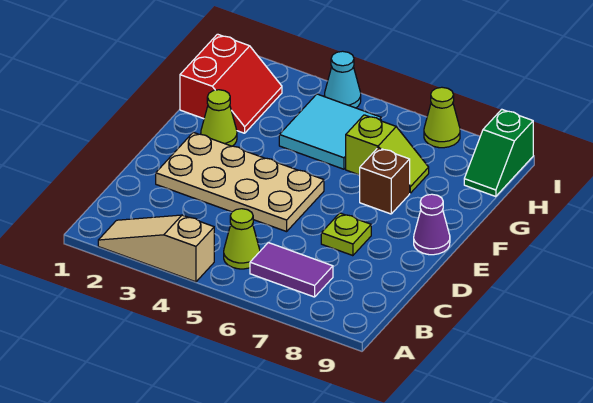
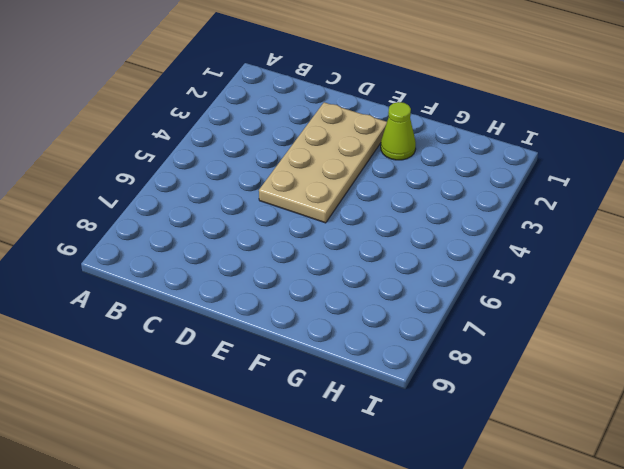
none -> tan slope A2:A4 level 1 top 4
none -> lime cone B5 level 1
none -> purple tile B6:B7 level 1

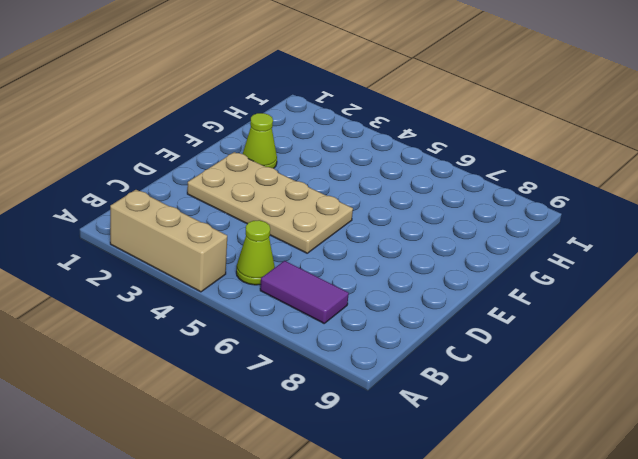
tan brick A2:A4 level 1 -> tan slope A2:A4 level 1 top 4
none -> lime plate D7 level 1
none -> purple cone E9 level 1
none -> brown brick F7 level 1

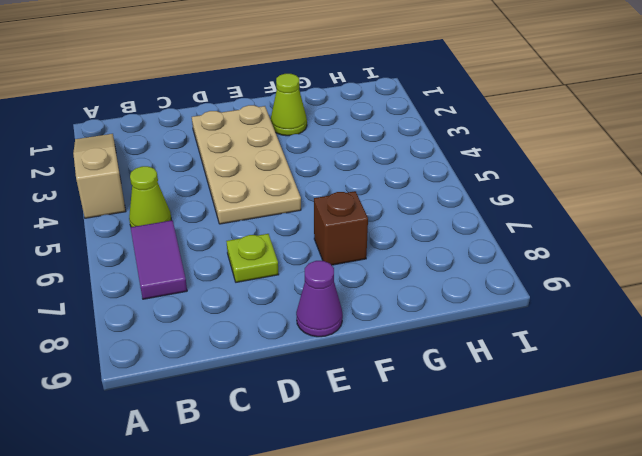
none -> red slope G1:H2 level 1 top 1
none -> cyan tile G4:H5 level 1
none -> lime slope G6:G7 level 1 top 6

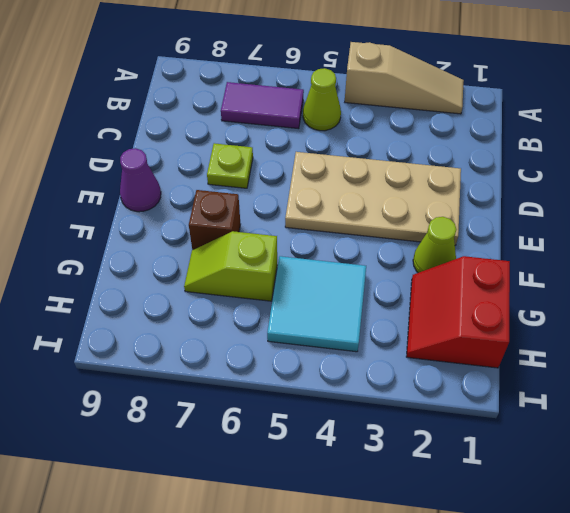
none -> green slope H9:I9 level 1 top I
none -> cyan cone I4 level 1
none -> lime cone I7 level 1

